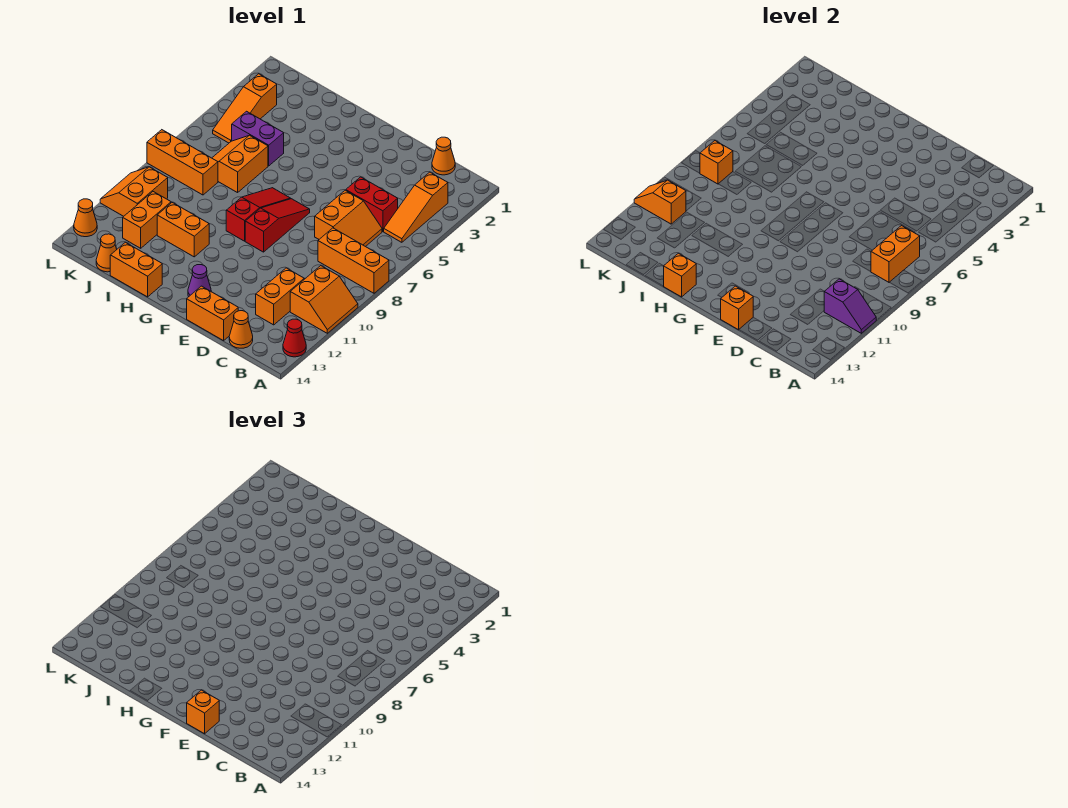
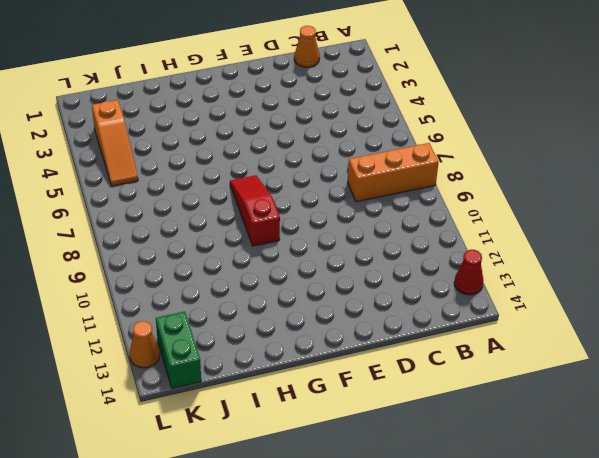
green brick K13:K14 level 1 -> none
none -> orange slope A10:B11 level 1 top B
none -> orange slope B3:B5 level 1 top 3
none -> red brick C5:D5 level 1
none -> orange slope C6:D7 level 1 top D

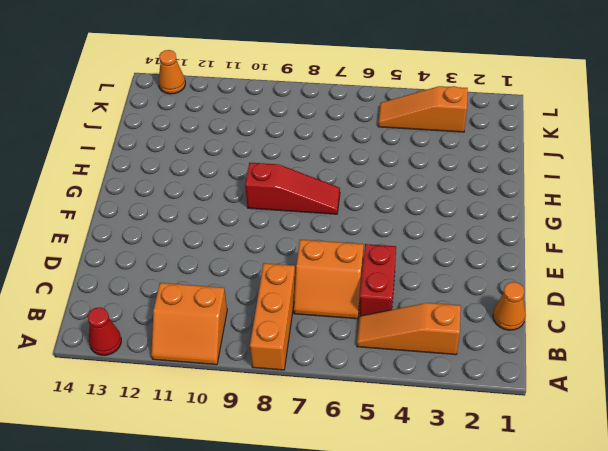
none -> orange brick C11:C12 level 1
none -> orange cone C14 level 1
none -> orange brick D14:E14 level 1
none -> red slope F7:F9 level 1 top 9

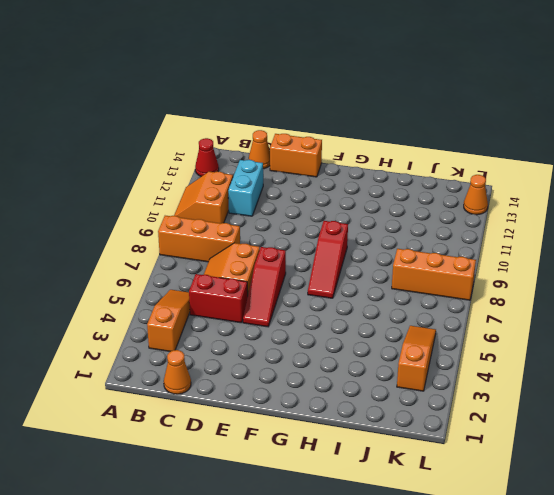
cyan brick C11:C12 level 1 -> orange brick C11:C12 level 1
red slope E5:E7 level 1 top 7 -> red slope F7:F9 level 1 top 9
none -> purple cone F13 level 1
none -> orange brick H11:I11 level 1
none -> orange brick H14:I14 level 1
none -> purple brick I5:J5 level 1

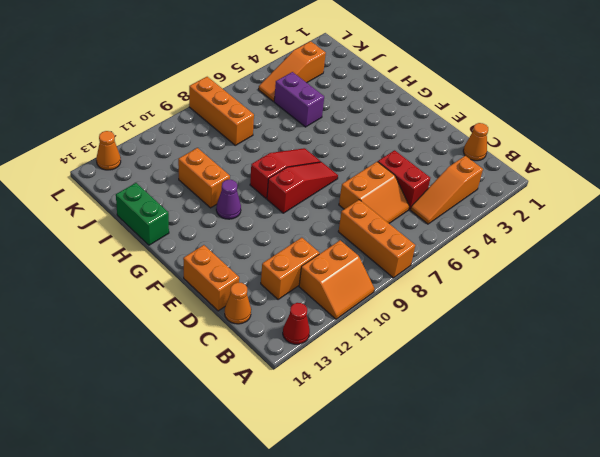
purple cone G11 level 1 -> purple cone F13 level 1
green brick H14:I14 level 1 -> orange brick H14:I14 level 1
none -> orange slope I6:J7 level 1 top I
none -> orange brick J11:J12 level 1
none -> orange cone J14 level 1
none -> orange slope K10:L11 level 1 top K

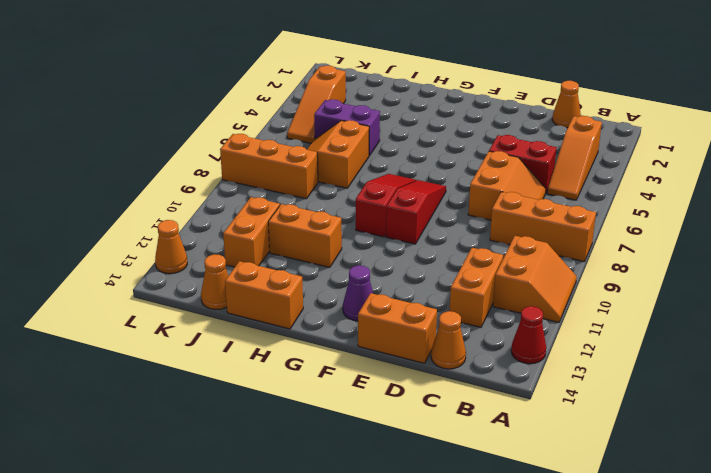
none -> orange slope K10:L11 level 1 top K
none -> purple slope A11:B11 level 2 top B
none -> orange brick B7:B8 level 2
none -> orange brick E14 level 2

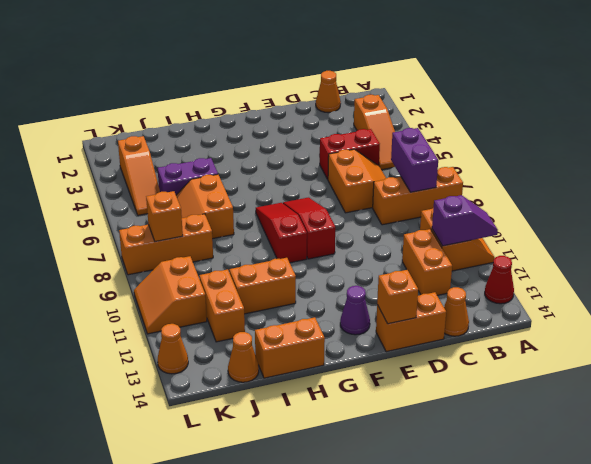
purple brick B7:B8 level 2 -> orange brick B7:B8 level 2
none -> orange brick H14 level 2
none -> orange slope K11:L11 level 2 top K
none -> orange brick E14 level 3

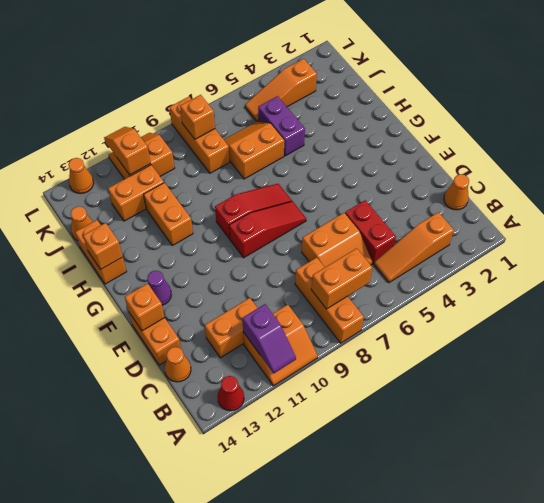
none -> orange brick E14 level 3

